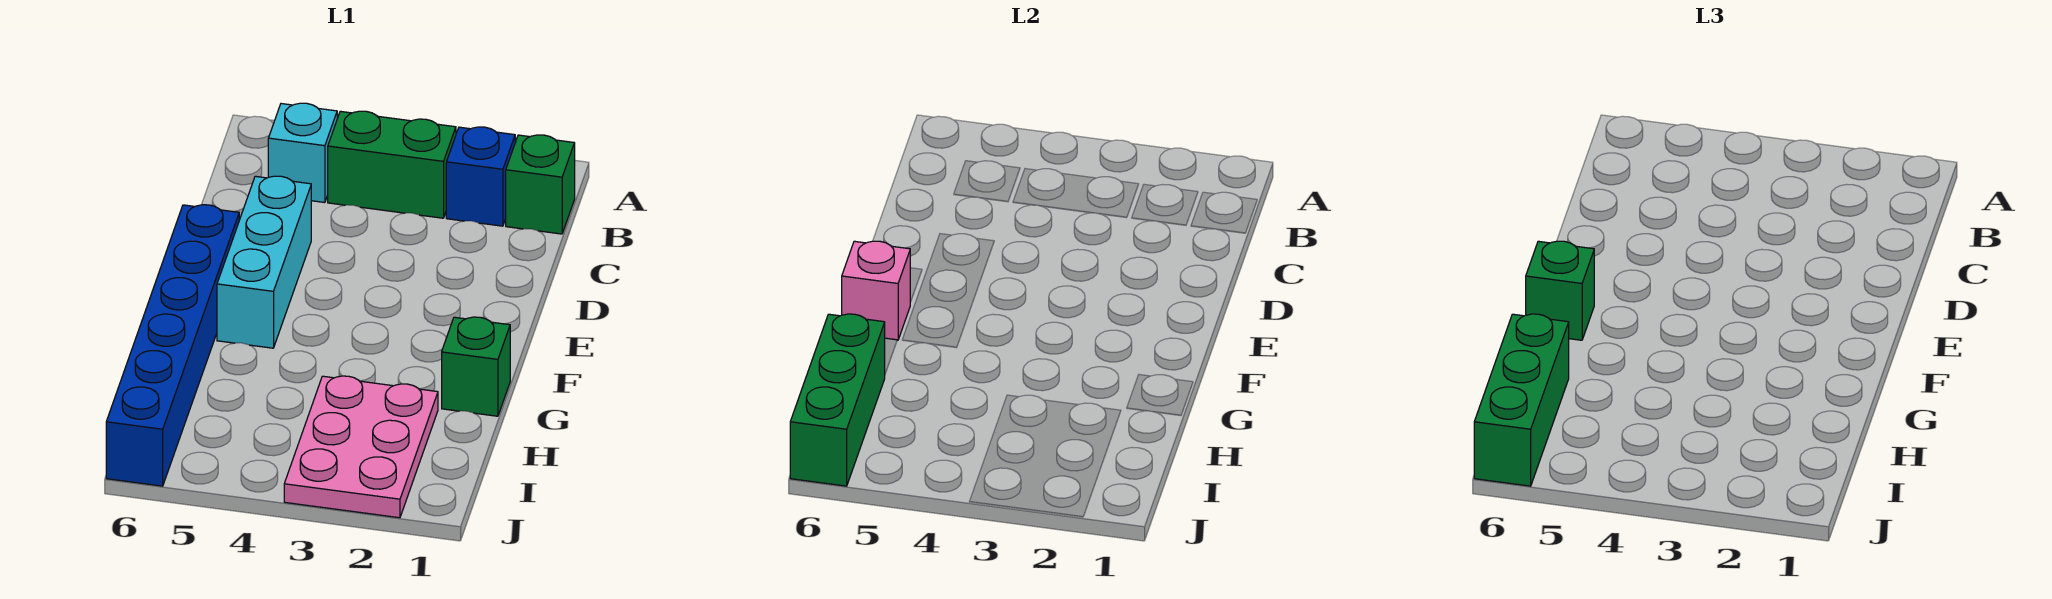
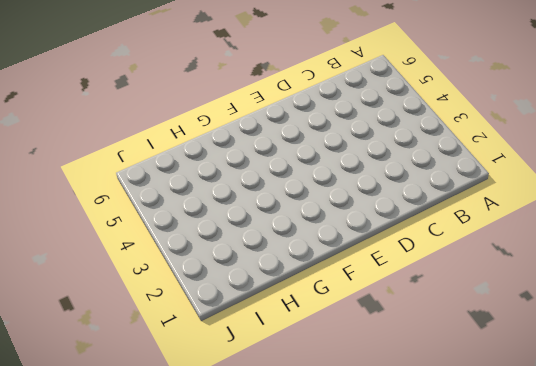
none -> green brick B1 level 1
none -> blue brick B2 level 1
none -> green brick B3:B4 level 1

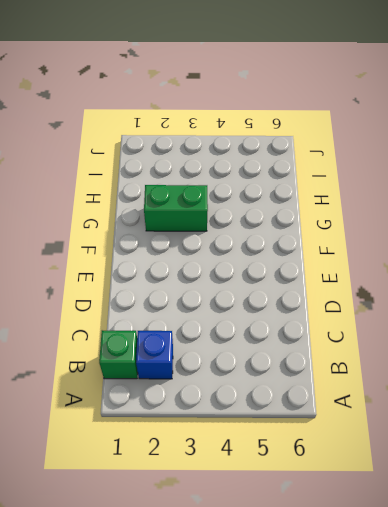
green brick G2:G3 level 1 -> green brick B3:B4 level 1
none -> cyan brick B5 level 1
none -> cyan brick D5:F5 level 1
none -> blue brick E6:J6 level 1

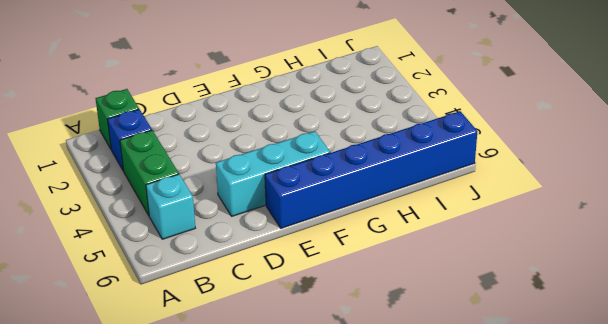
none -> green brick G1 level 1
none -> pink plate H2:J3 level 1
none -> pink brick F6 level 2

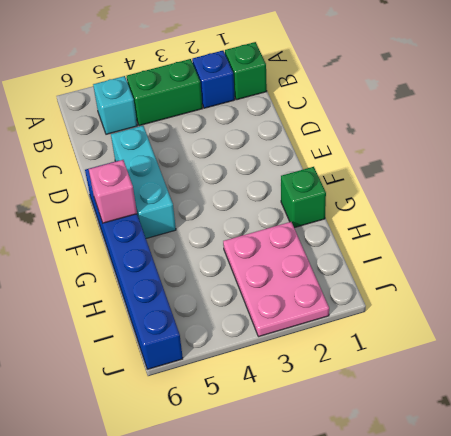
none -> green brick H6:J6 level 2
none -> green brick F6 level 3
none -> green brick H6:J6 level 3

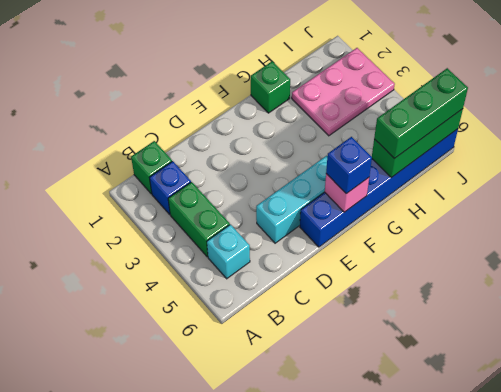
blue brick F6 level 3 -> green brick F6 level 3

